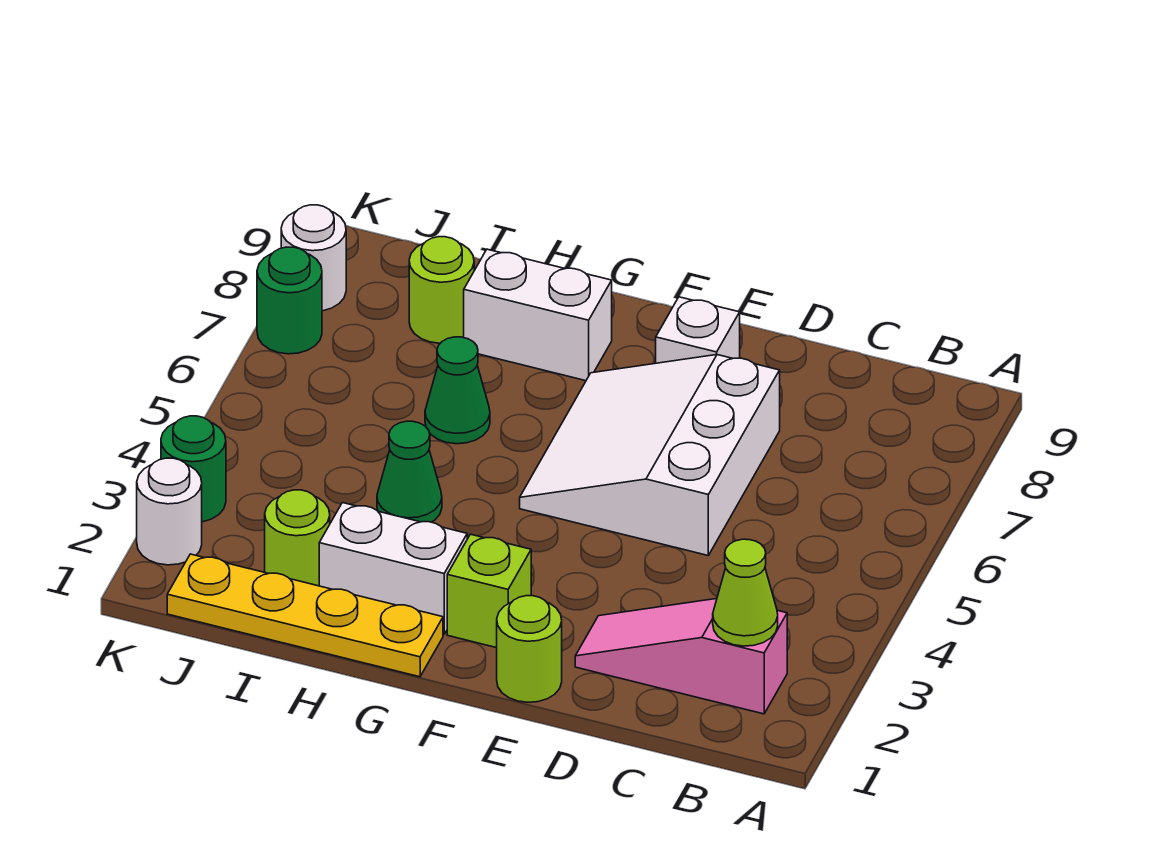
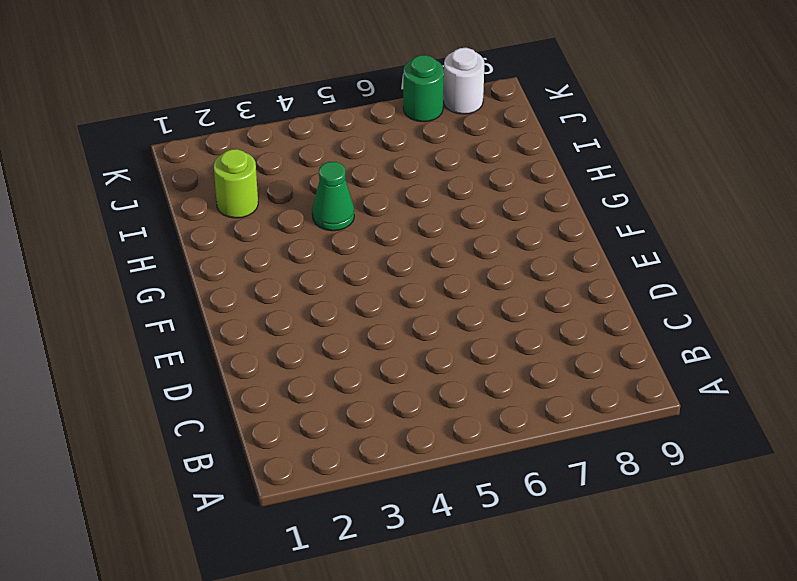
none -> pink slope B2:D2 level 1 top B
none -> white slope D5:F7 level 1 top D
none -> lime round brick E1 level 1

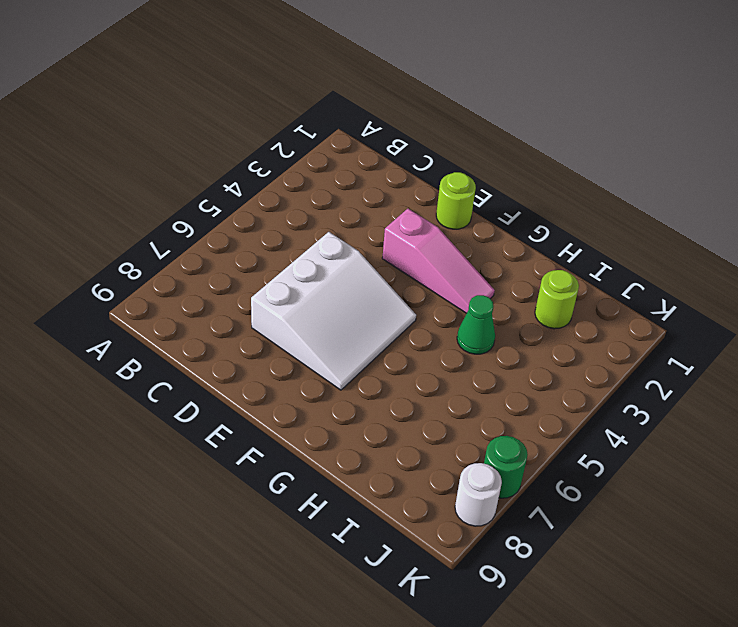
pink slope E3:G3 level 1 top E -> pink slope B2:D2 level 1 top B
none -> white brick E8 level 1
none -> lime brick F2 level 1
none -> yellow plate G1:J1 level 1

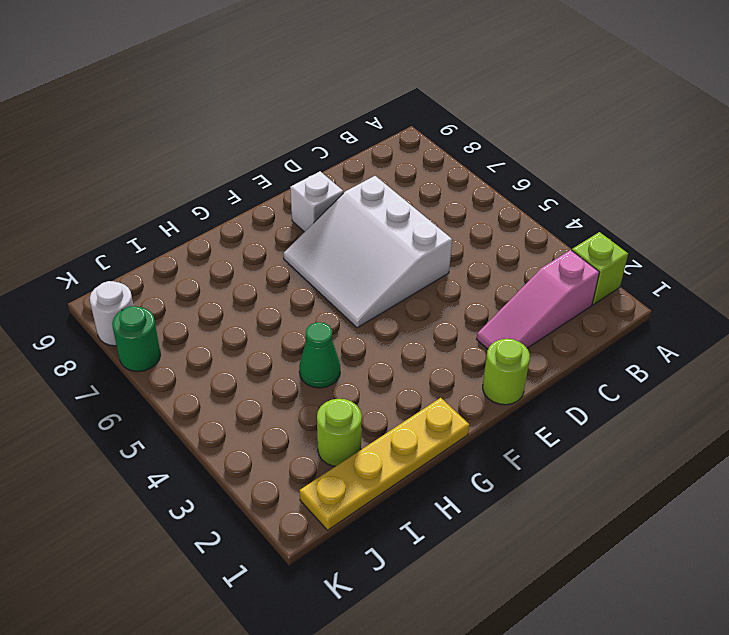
lime brick A2 level 1 -> lime brick F2 level 1
none -> white brick G2:H2 level 1
none -> white brick G8:H8 level 1
none -> green cone H6 level 1

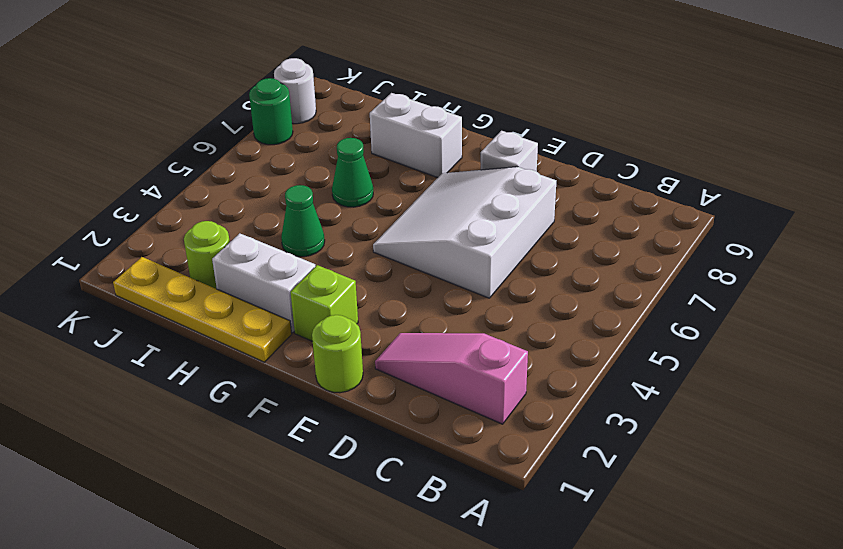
none -> lime round brick I8 level 1
none -> white round brick K2 level 1
none -> green round brick K3 level 1

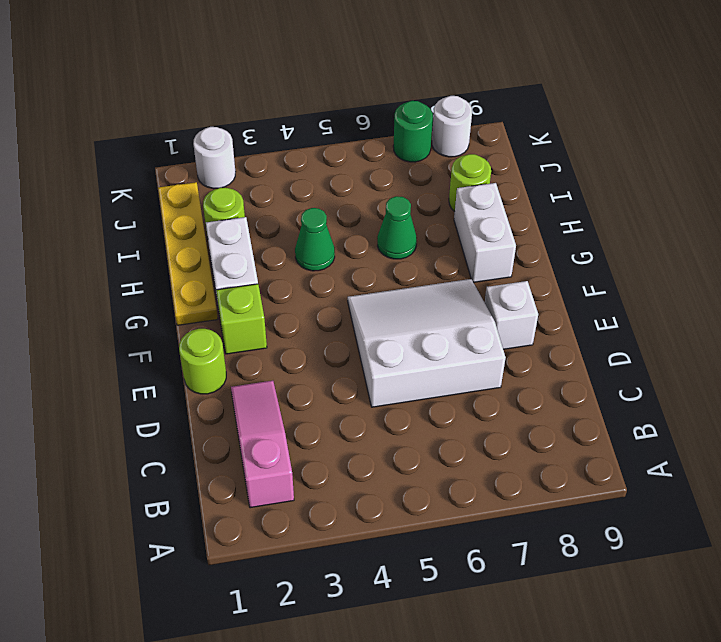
none -> green round brick K3 level 1
none -> lime cone B2 level 2

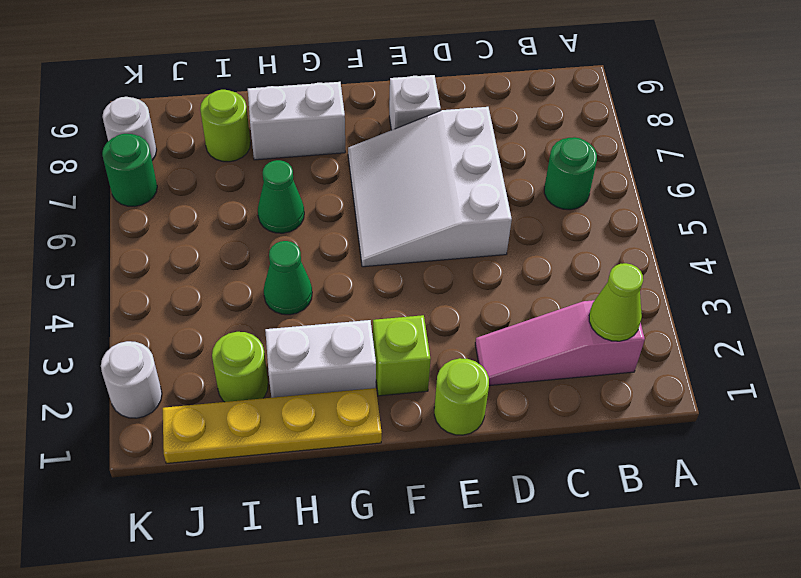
green round brick B6 level 1 -> green round brick K3 level 1

